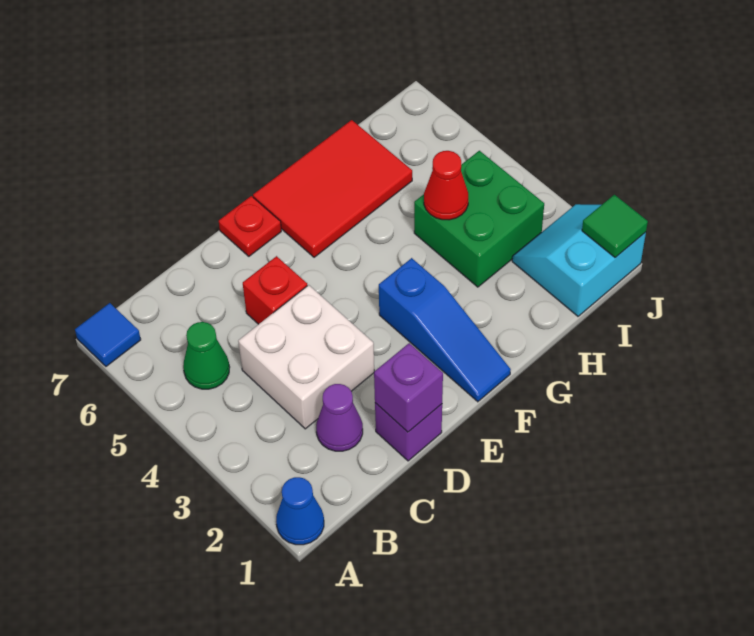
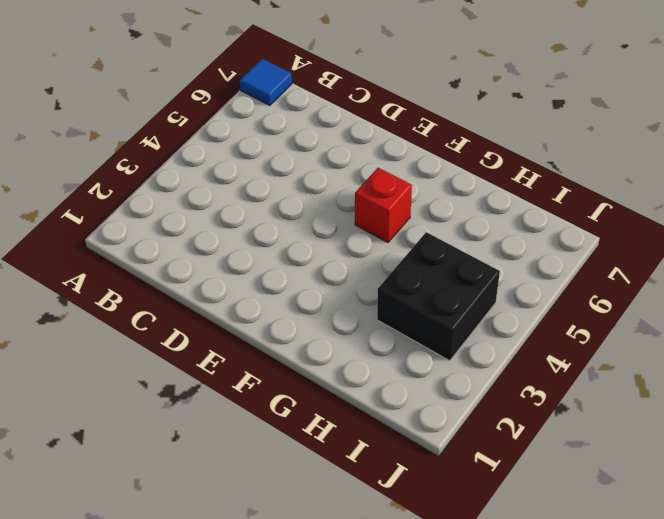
red brick F5 level 1 -> red brick D5 level 1
black brick H3:I4 level 1 -> green brick H3:I4 level 1
none -> blue cone A1 level 1
none -> green cone B5 level 1
none -> purple cone C2 level 1

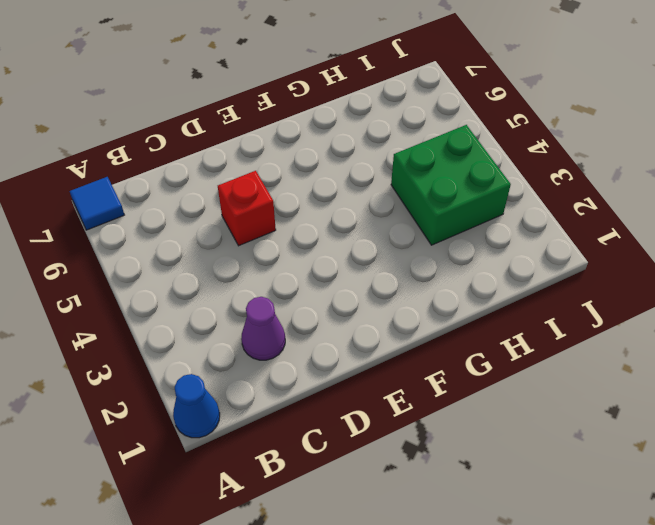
none -> green cone B5 level 1
none -> white brick C3:D4 level 1
none -> purple brick D1 level 1

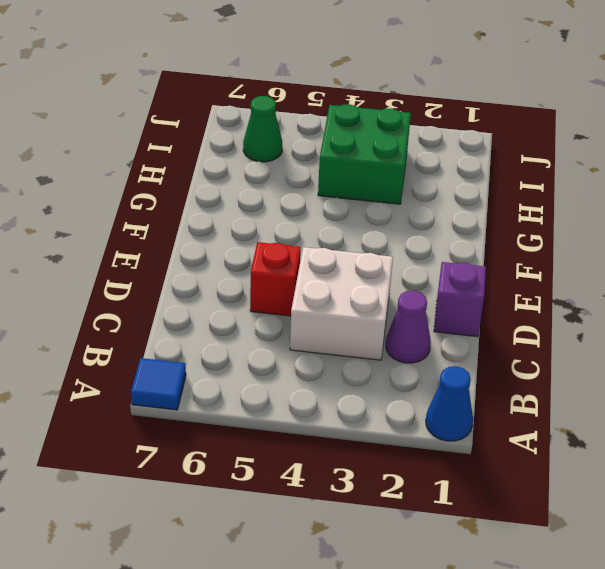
green cone I6 level 1 -> green cone B5 level 1
none -> red plate E7 level 1
none -> blue slope F1:F3 level 1 top 3
none -> red tile F6:H7 level 1

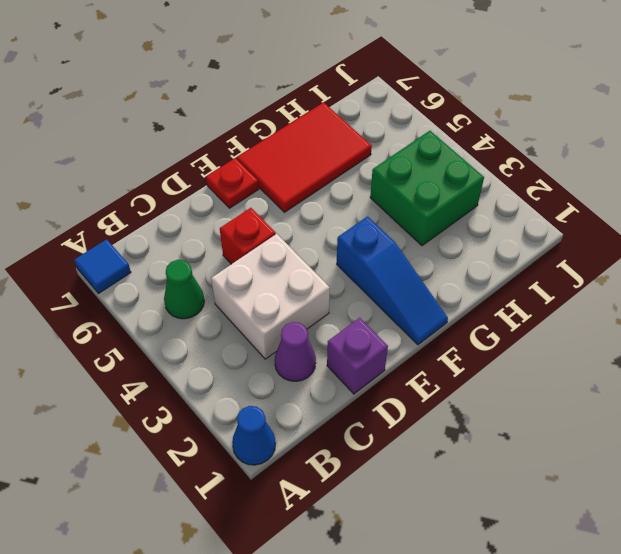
none -> cyan slope I1:J2 level 1 top 1
none -> purple brick D1 level 2
none -> red cone H4 level 2

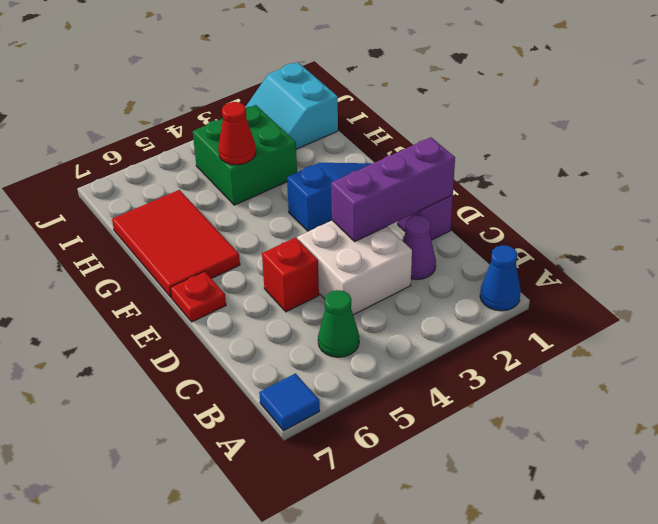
purple brick D1:D3 level 2 -> purple brick D1 level 2
none -> green tile J1 level 2

